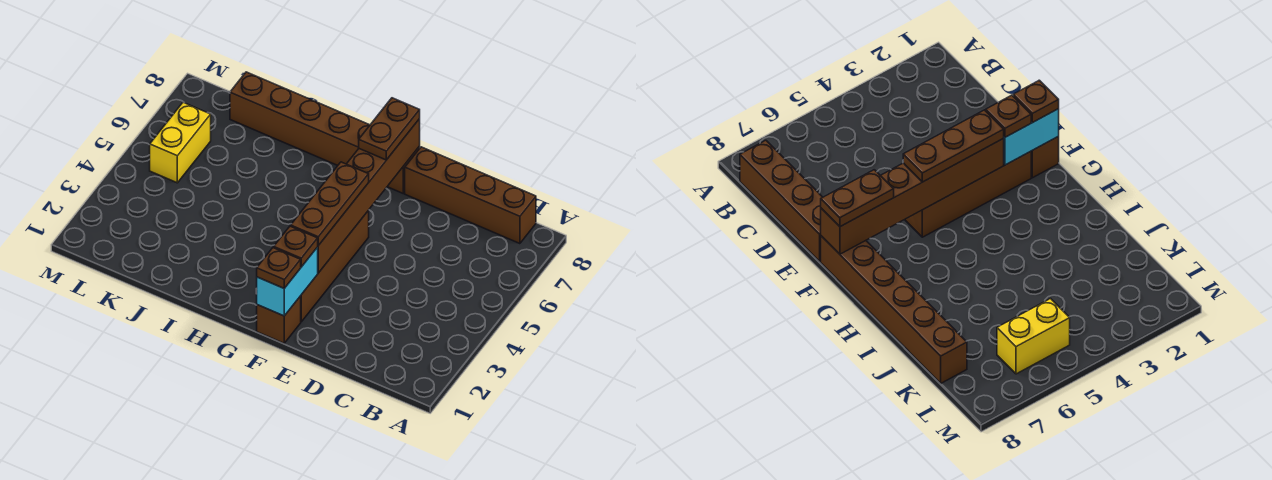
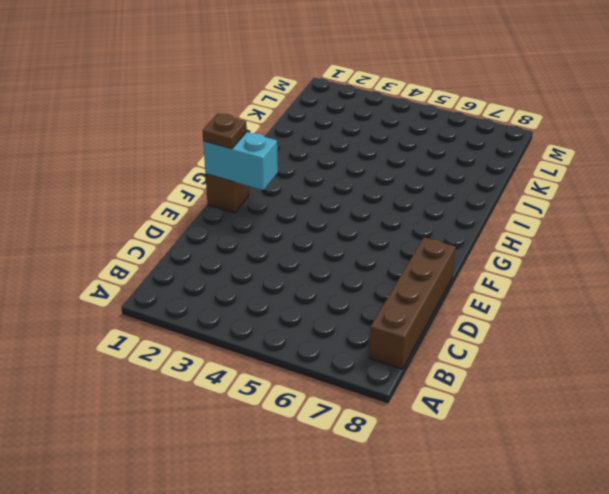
none -> brown brick F2:F5 level 1
none -> brown brick F8:K8 level 1

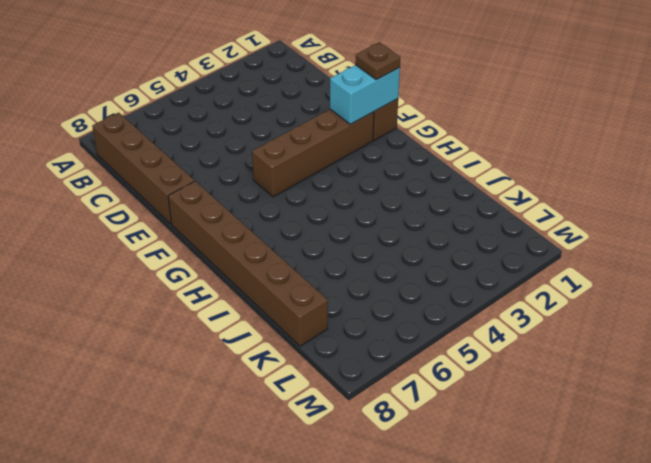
none -> yellow brick L5:L6 level 1
none -> brown brick F3:F8 level 2

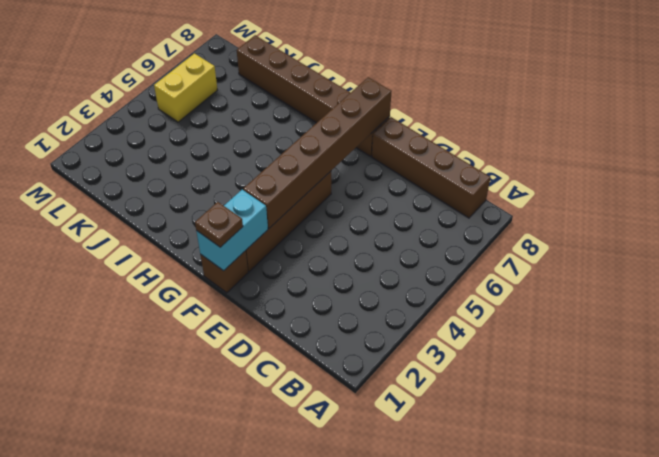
none -> brown plate F2 level 3
none -> brown plate F3:F5 level 3

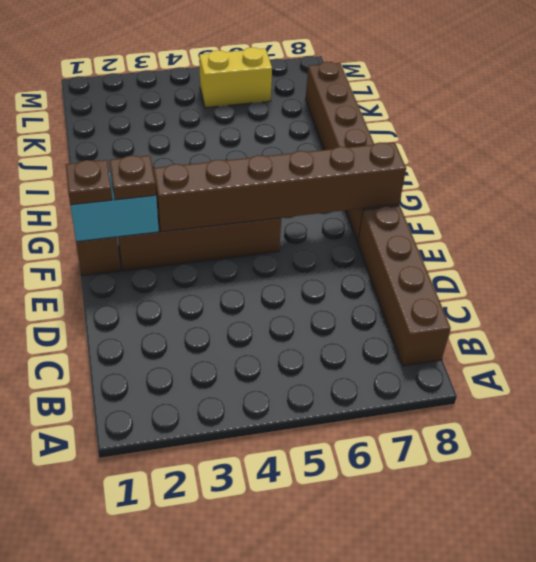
none -> brown plate F3:F5 level 3
none -> brown plate F7:F8 level 3

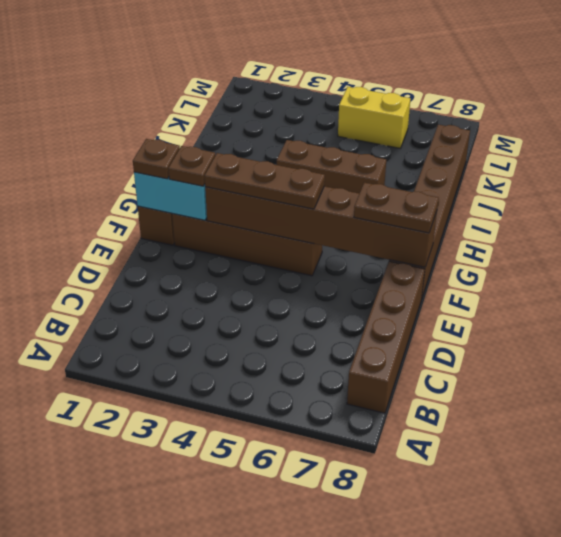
brown brick I4:I6 level 1 -> none

